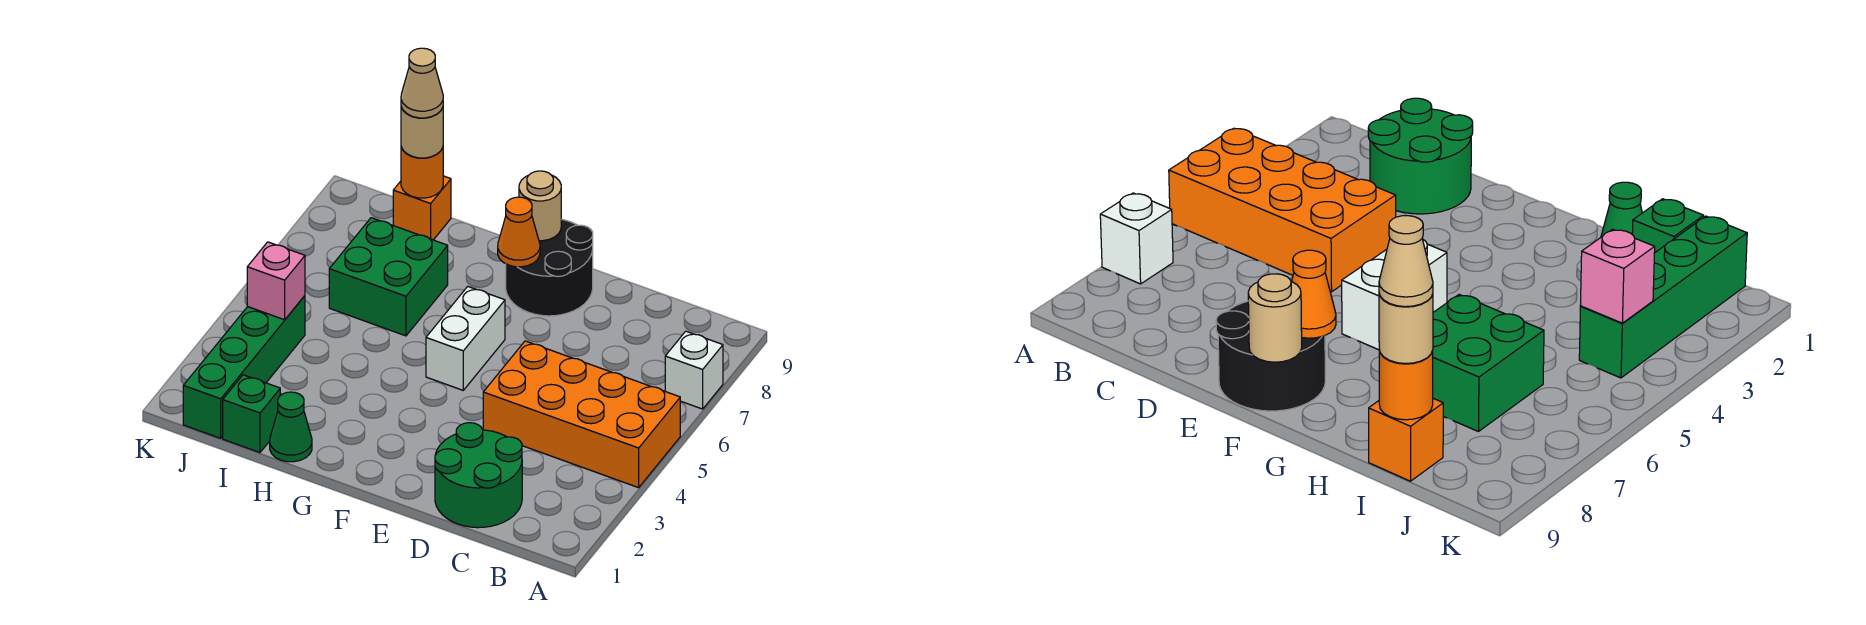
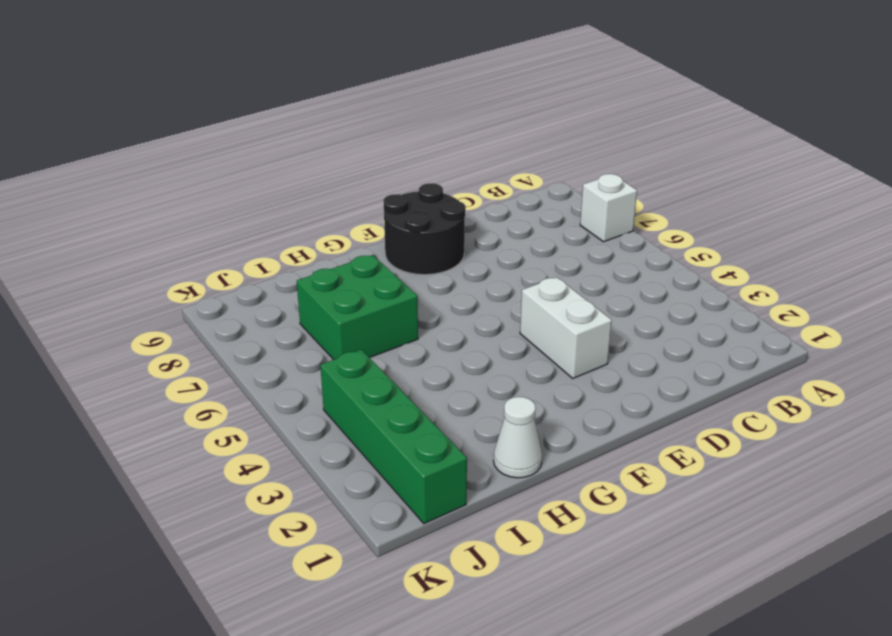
white brick E3:E4 level 1 -> white brick F5:F6 level 1
white cone H1 level 1 -> green cone H1 level 1
none -> orange brick A4:D5 level 1
none -> green round brick C1:D2 level 1
none -> green brick I1 level 1

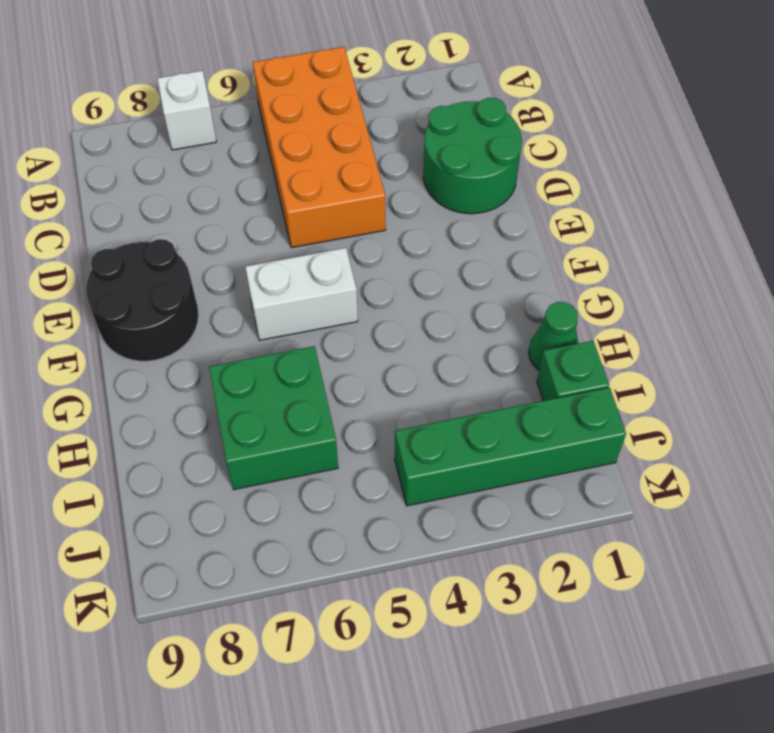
none -> orange brick I9 level 1
none -> orange cone F8 level 2
none -> tan round brick F9 level 2

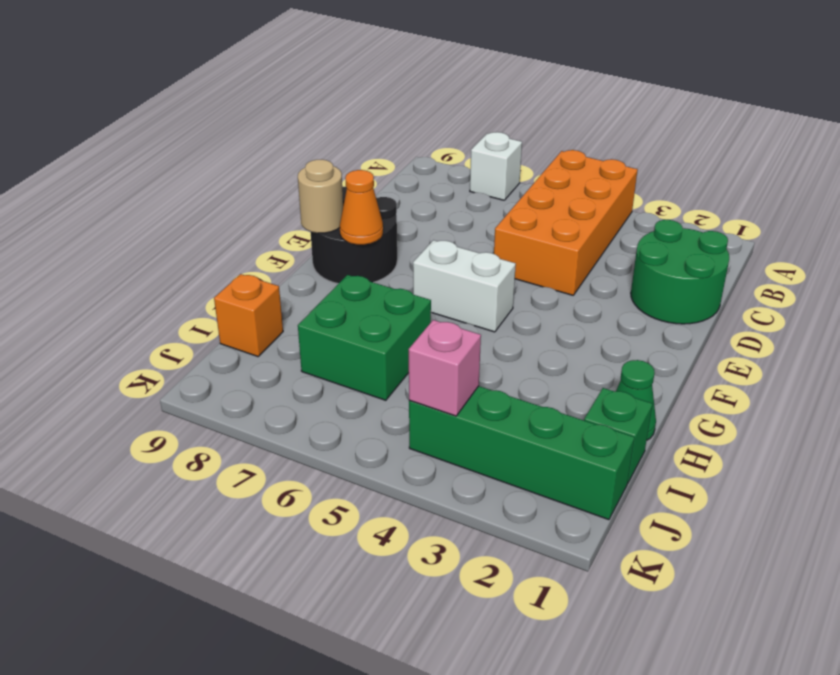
none -> orange round brick I9 level 2
none -> tan round brick I9 level 3
none -> tan cone I9 level 4

